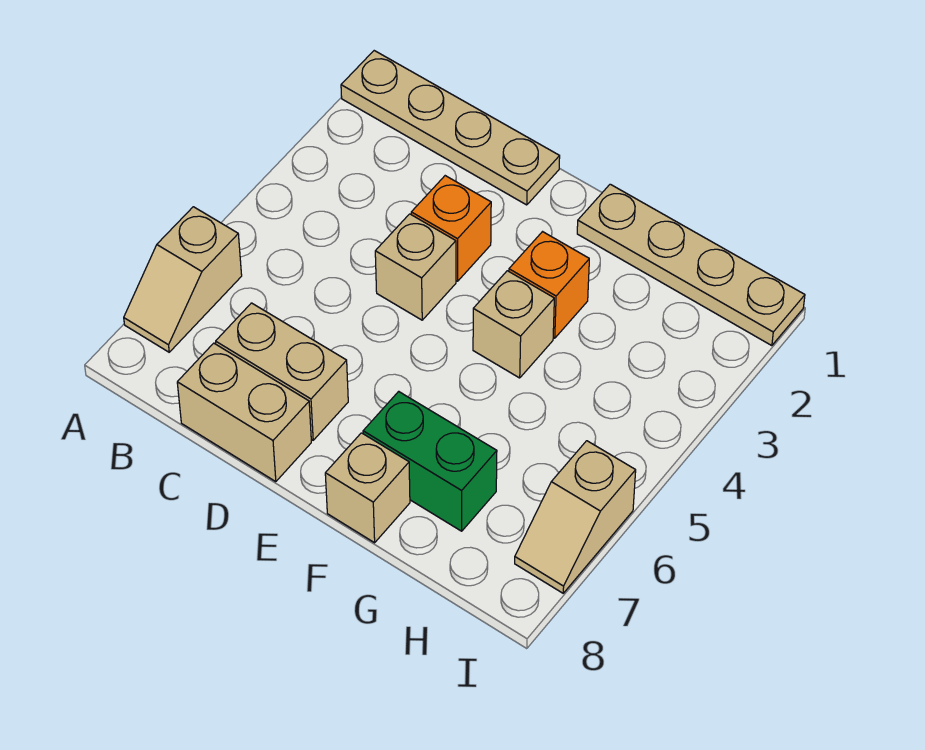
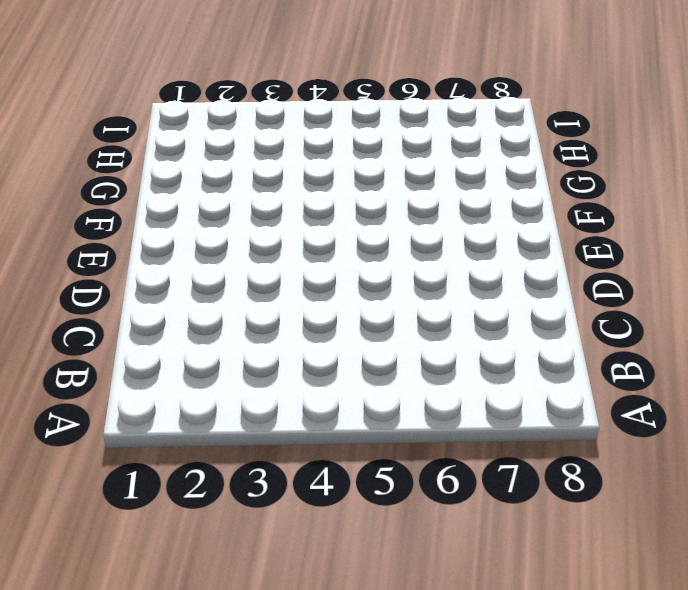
none -> tan plate A1:D1 level 1
none -> tan slope A6:A7 level 1 top 6
none -> tan brick C7:D7 level 1

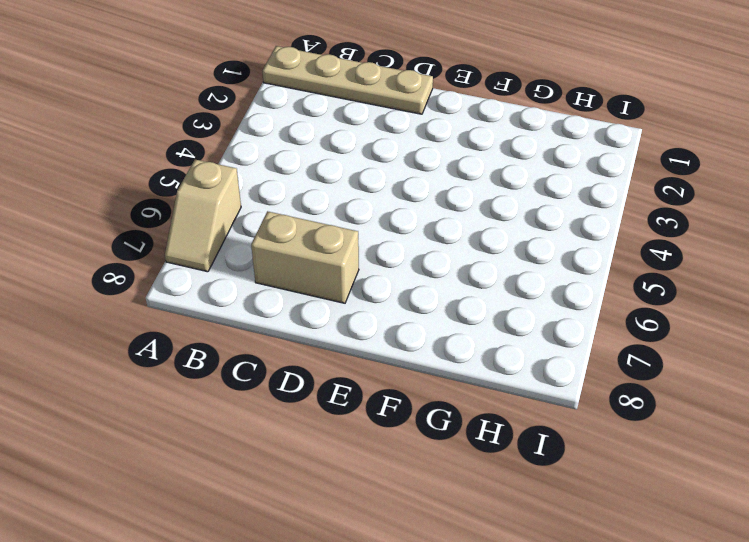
none -> tan brick C8:D8 level 1
none -> orange brick D3 level 1
none -> tan brick D4 level 1

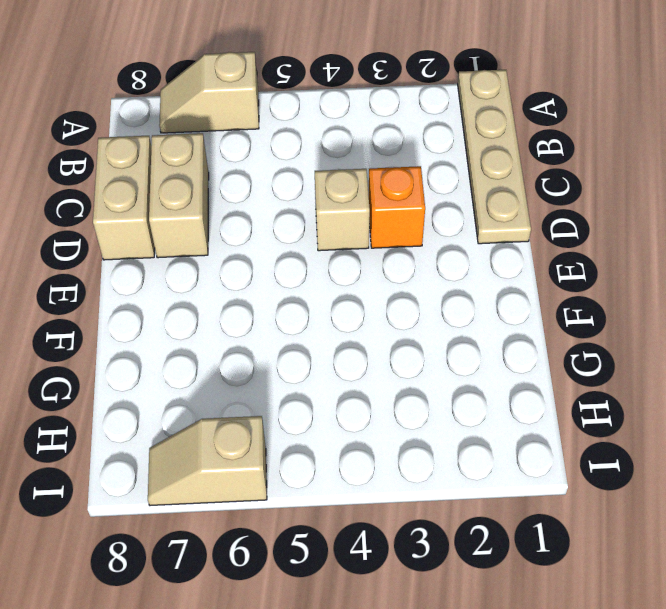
none -> tan plate F1:I1 level 1
none -> orange brick F3 level 1
none -> tan brick F4 level 1

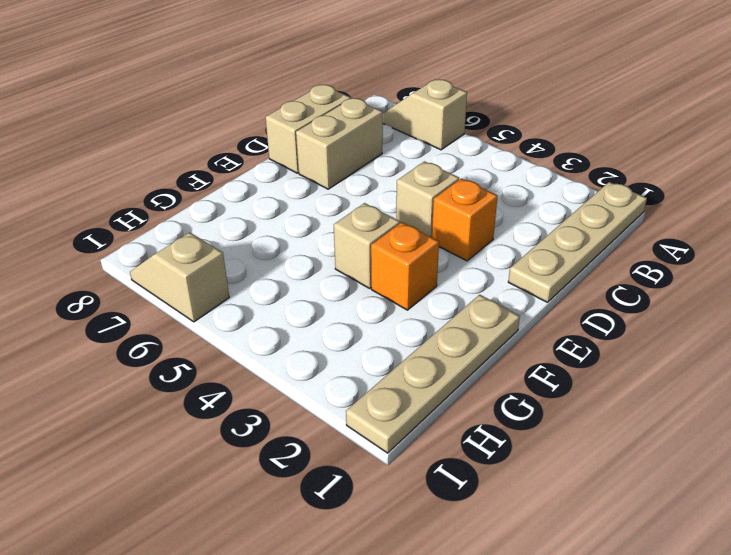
none -> green brick F7:G7 level 1
none -> tan brick F8 level 1

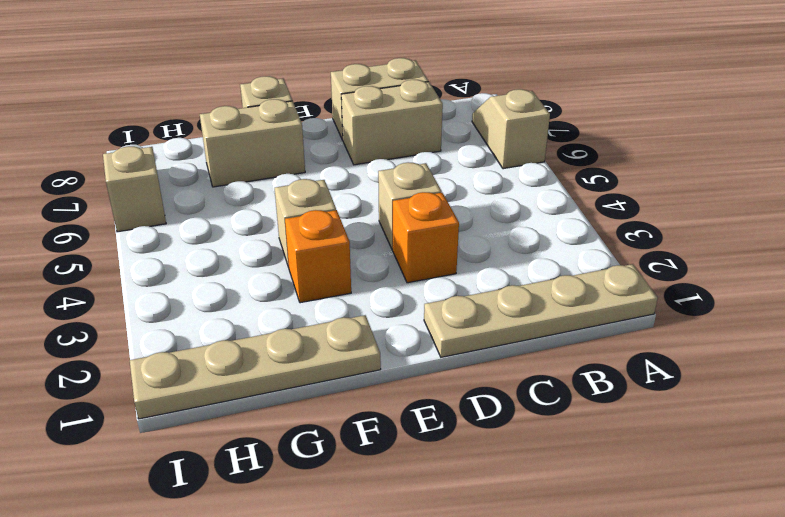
tan brick F7:G7 level 1 -> green brick F7:G7 level 1

